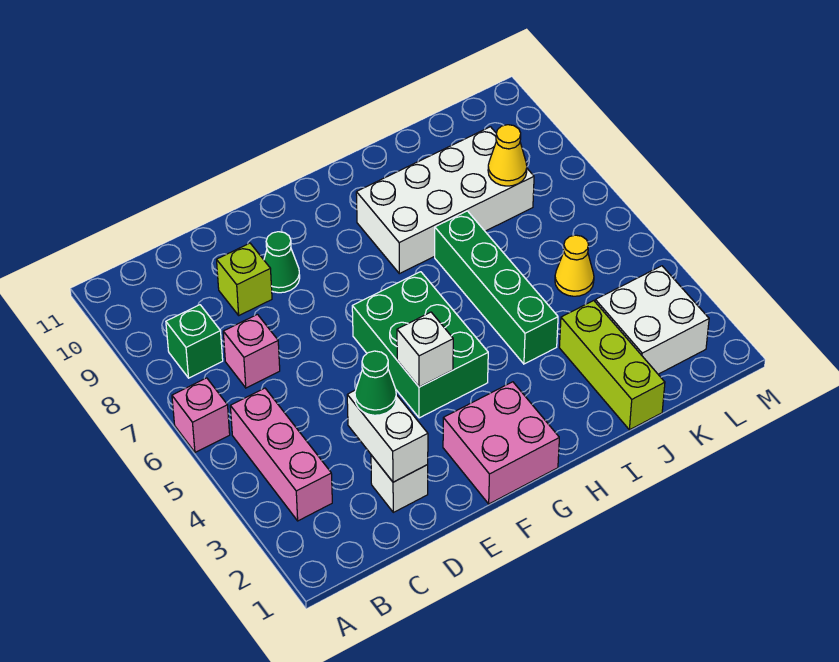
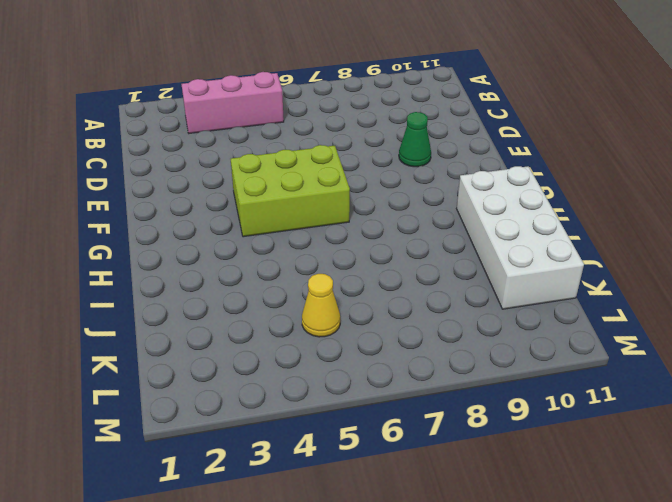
lime brick F4:G6 level 1 -> green brick F4:G6 level 1
white brick H10:K11 level 1 -> white brick H8:K9 level 1
none -> pink brick A6 level 1
none -> green brick B8 level 1
none -> pink brick C7 level 1

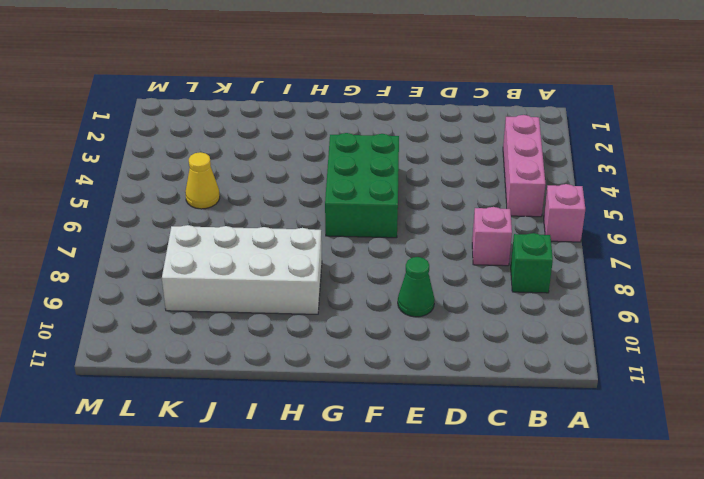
none -> white brick D2 level 1
none -> lime brick D9 level 1
none -> pink brick F1:G2 level 1

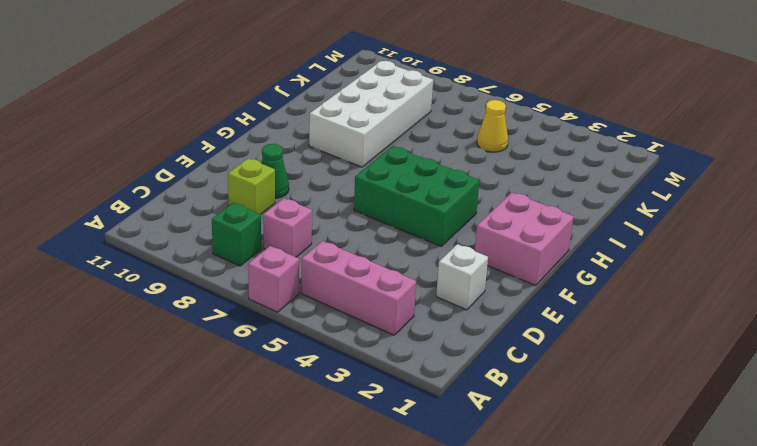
none -> green brick I4:I7 level 1
none -> lime brick J1:J3 level 1
none -> white brick K2:L3 level 1

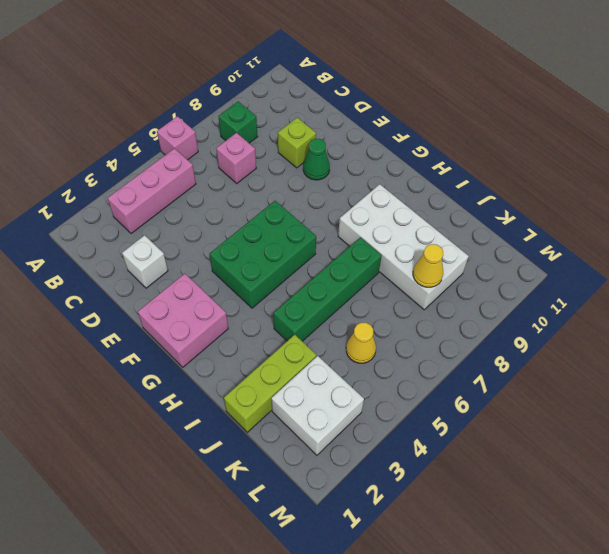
none -> white brick D2:D3 level 2
none -> white brick F4 level 2
none -> green cone D3 level 3

